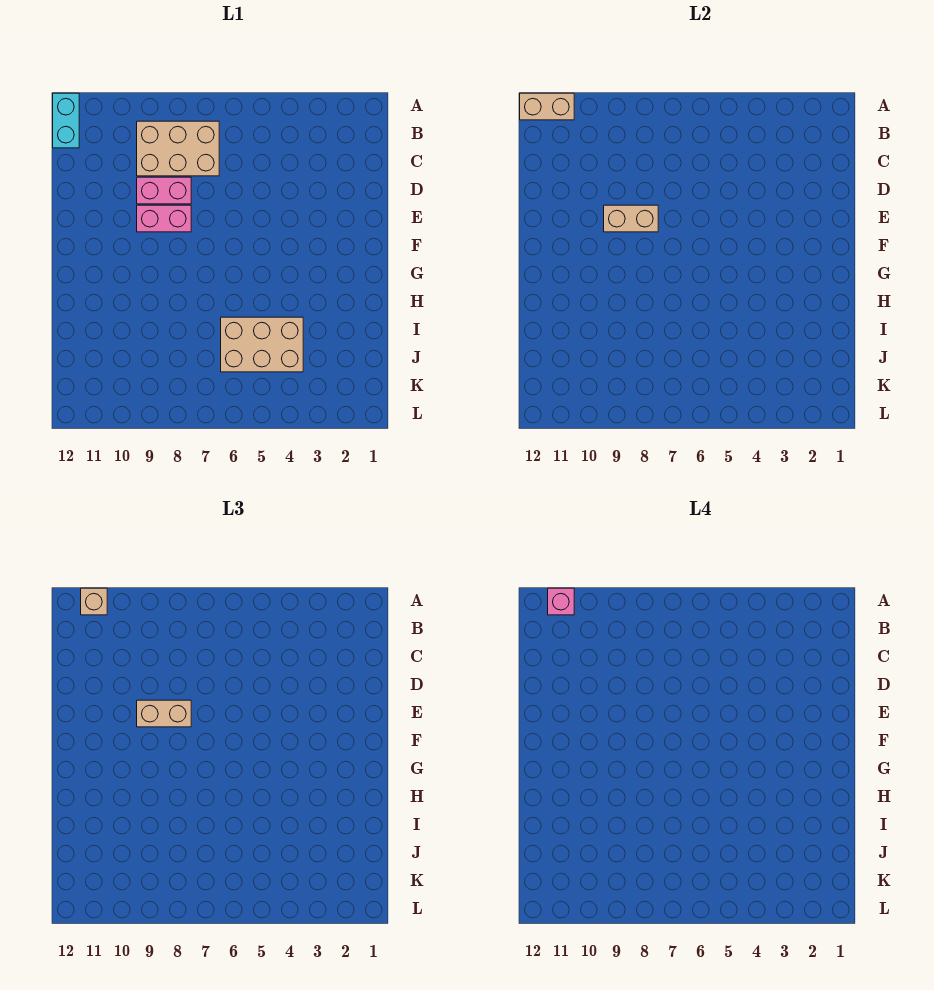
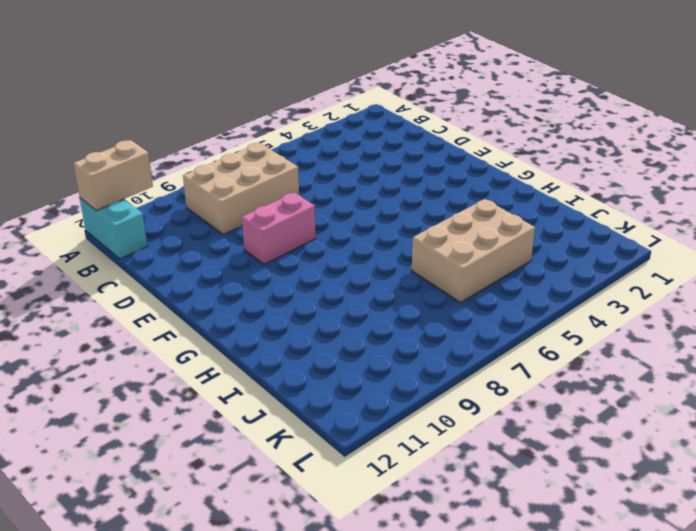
none -> pink brick D8:D9 level 1
none -> tan brick E8:E9 level 2

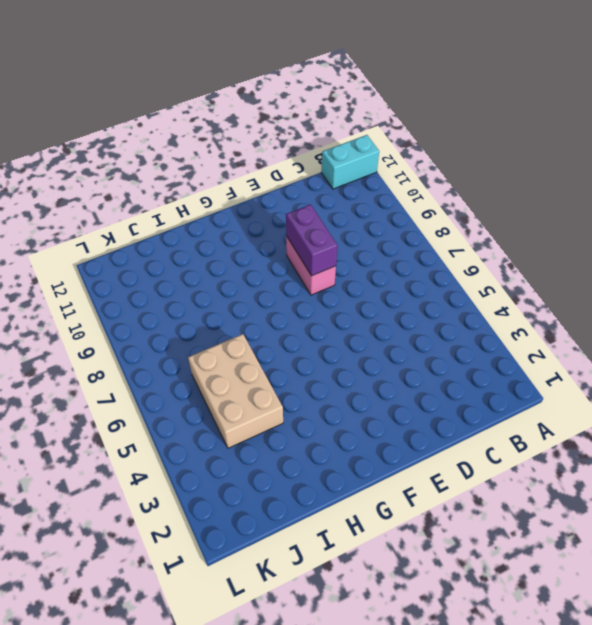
purple brick E8:E9 level 2 -> tan brick E8:E9 level 2
none -> tan brick B7:C9 level 1
none -> pink brick D8:D9 level 1

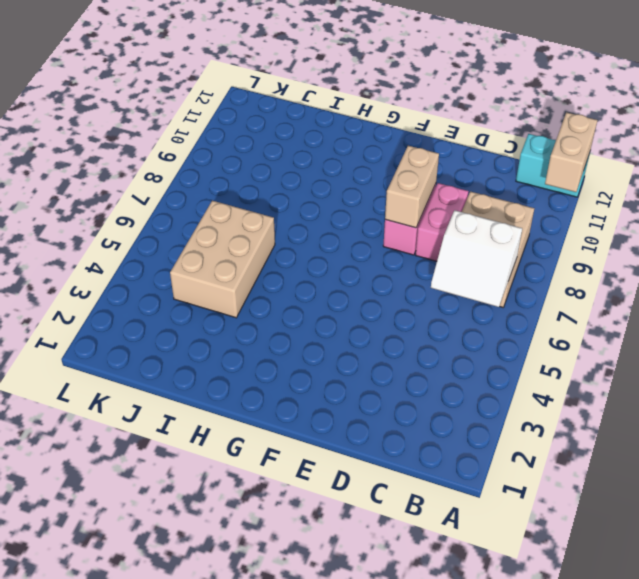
white slope B6:C7 level 2 top 7 -> none
none -> tan brick A11 level 3
none -> tan brick E8:E9 level 3

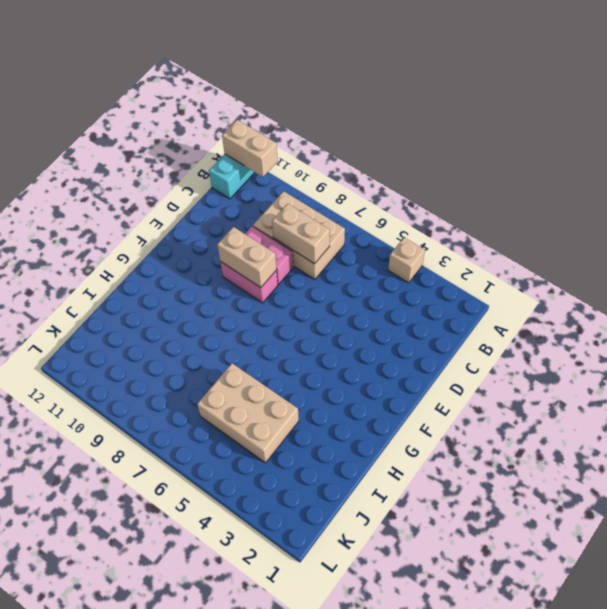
tan brick A4 level 1 -> tan brick A11 level 3
tan brick C7:C8 level 2 -> tan brick E8:E9 level 3
none -> pink brick A11 level 4

